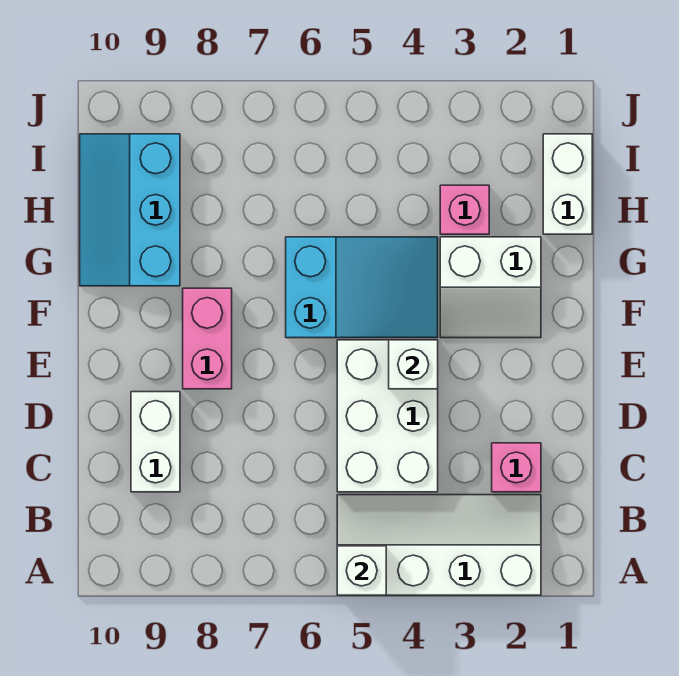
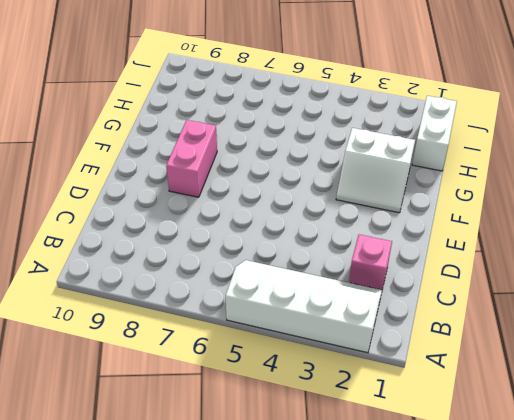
none -> white brick C4:E5 level 1
none -> white brick C9:D9 level 1
none -> cyan slope F4:G6 level 1 top 6

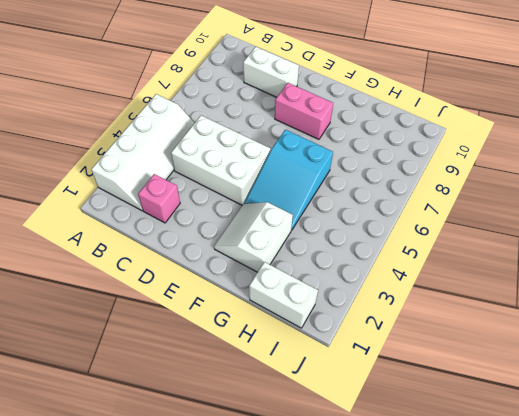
none -> cyan slope G9:I10 level 1 top 9
none -> pink brick H3 level 1
none -> white brick A5 level 2

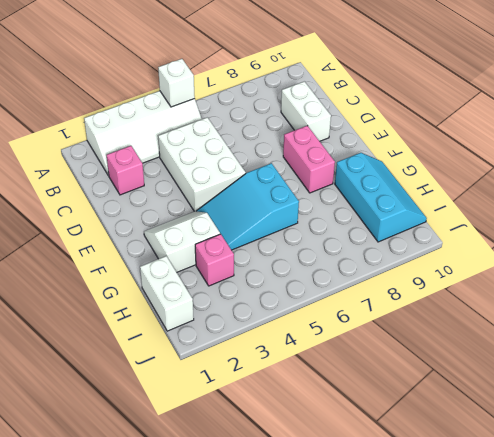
none -> white brick E4 level 2

